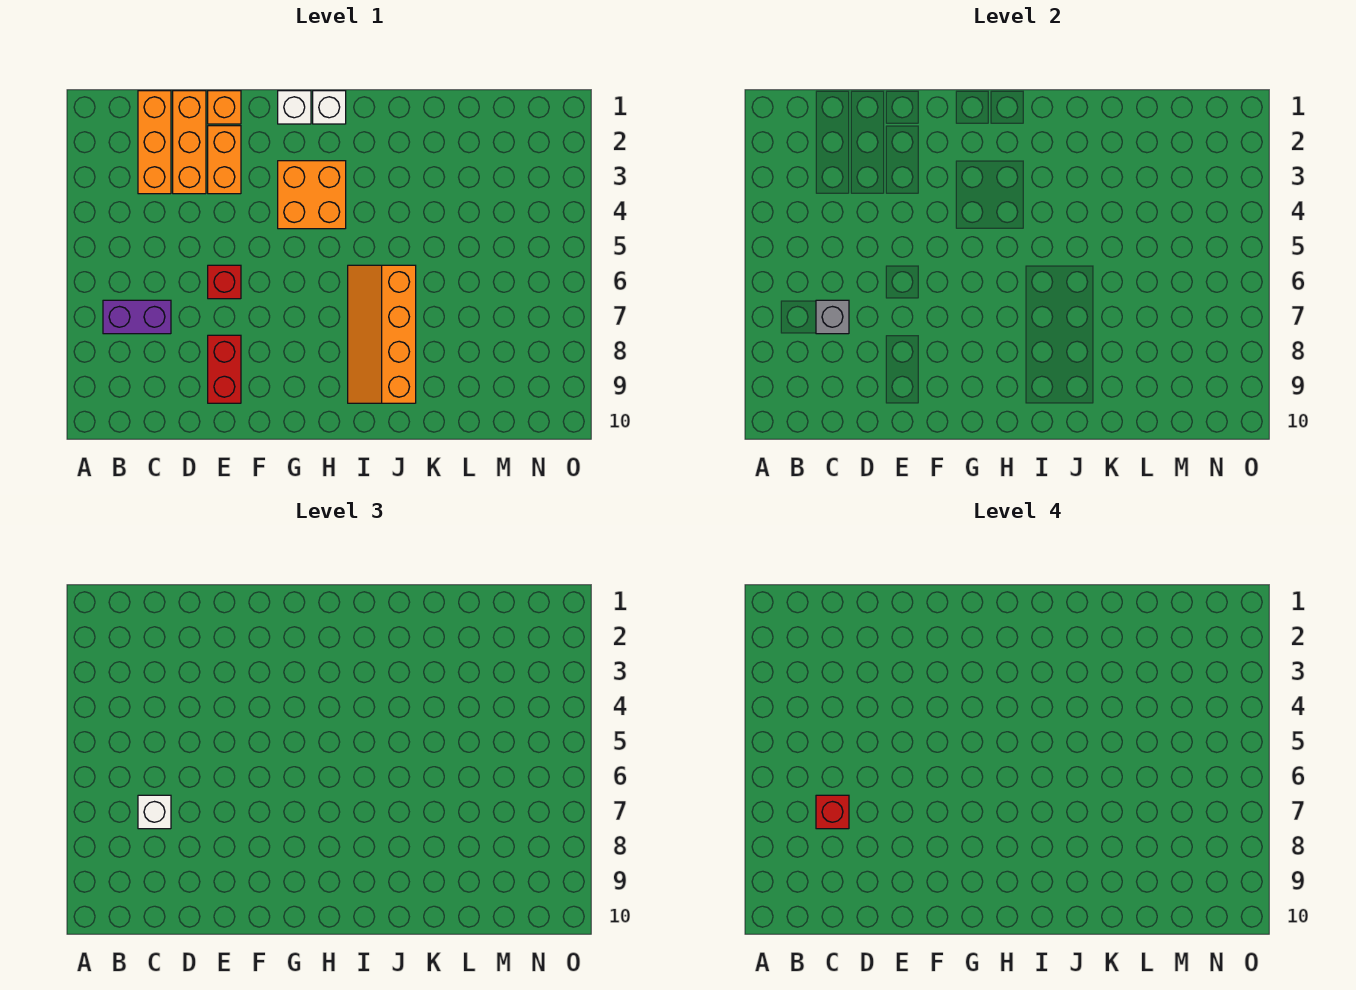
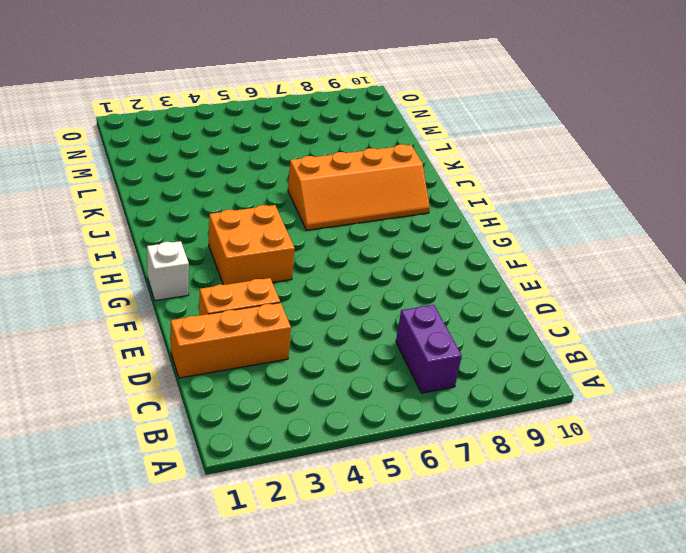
none -> orange brick C1:C3 level 1
none -> orange brick E1 level 1
none -> red brick E6 level 1

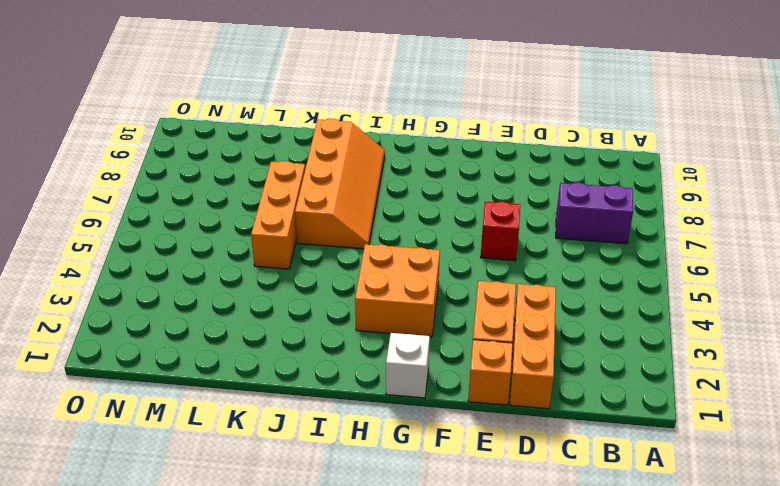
orange brick K5:K7 level 1 -> orange brick C1:C3 level 1
none -> red brick E8:E9 level 1
none -> white brick H1 level 1
none -> grey brick C7 level 2

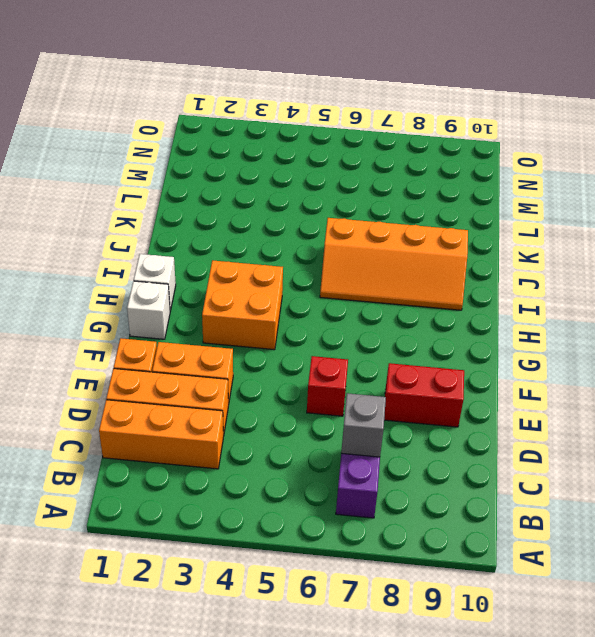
none -> white brick C7 level 3
none -> red brick C7 level 4

